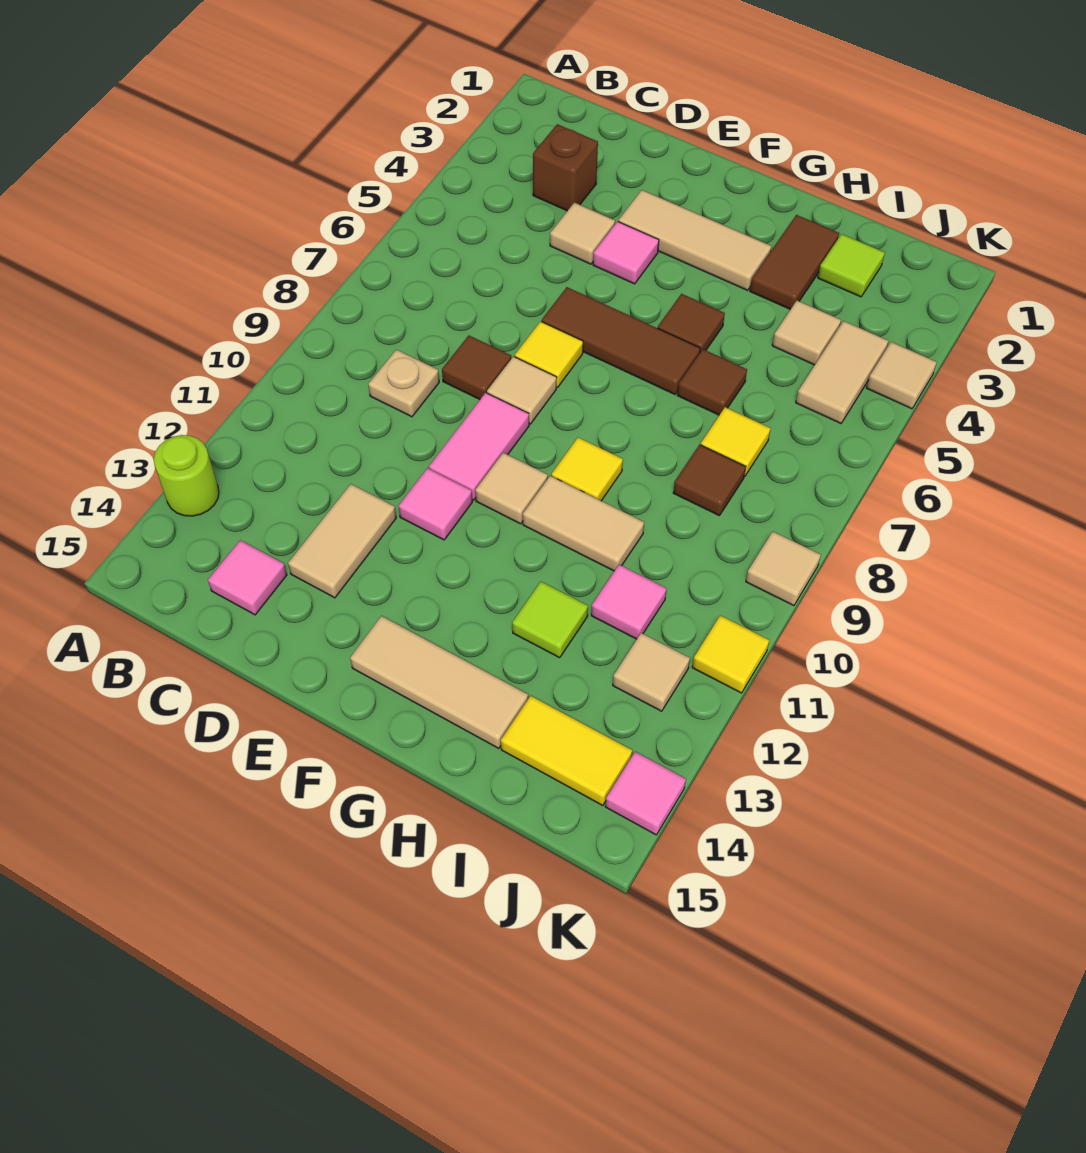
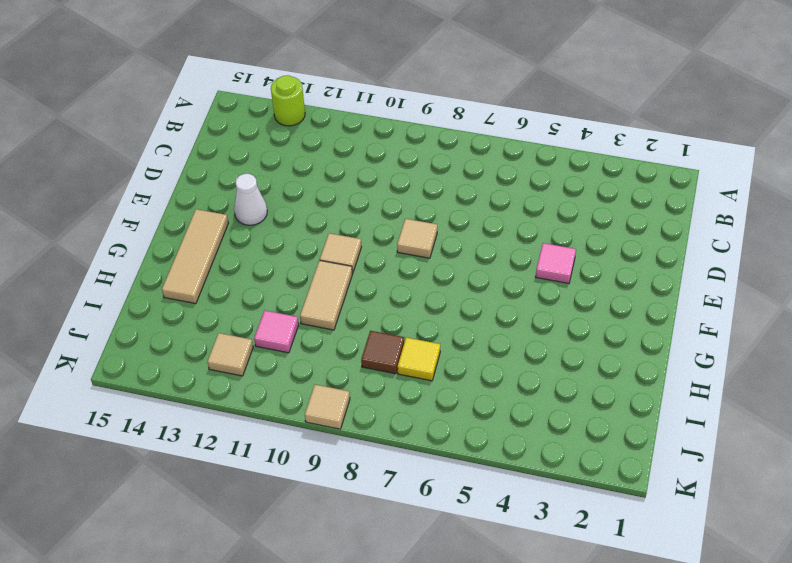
white cone E13 level 1 -> none
none -> brown brick C3 level 1
none -> tan plate C9 level 1
none -> pink tile C14 level 1
none -> tan tile D4 level 1

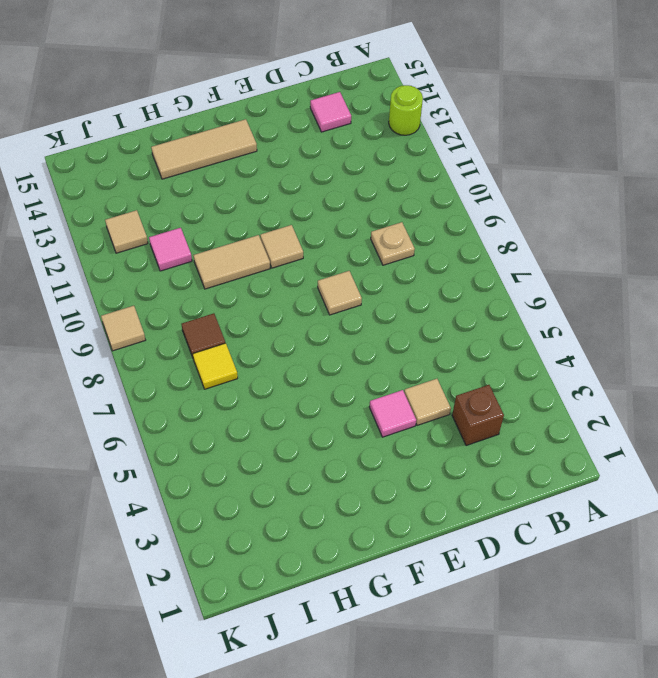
none -> brown tile D8 level 1
none -> tan tile D12:D13 level 1
none -> tan tile E3:G3 level 1
none -> brown tile E6:G6 level 1

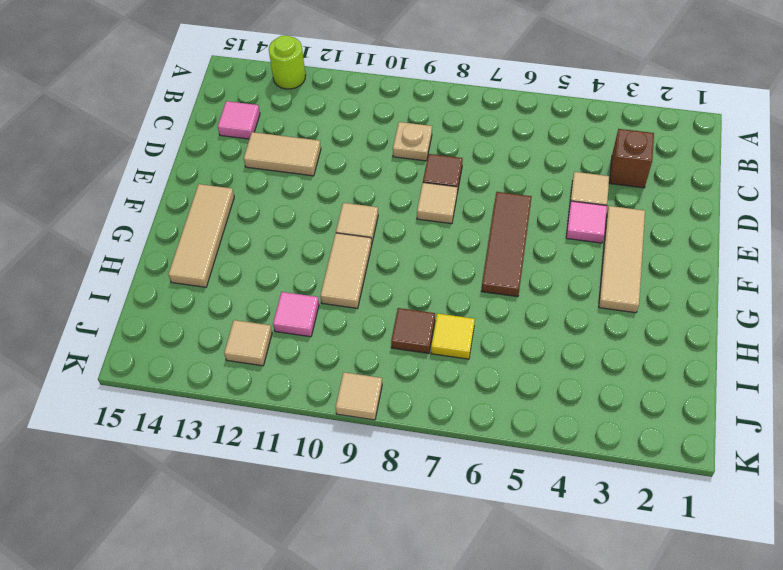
none -> yellow tile E7 level 1
none -> pink tile E9:E10 level 1
none -> pink tile E11 level 1
none -> brown tile G5 level 1

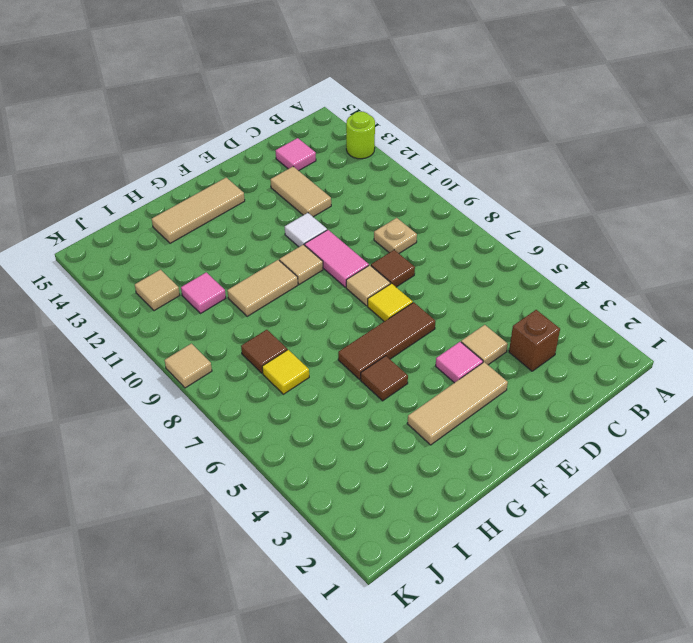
white tile E11 level 1 -> pink tile E11 level 1
none -> yellow tile G9 level 1
none -> brown tile H2:H3 level 1
none -> brown tile H6 level 1
none -> lime tile H12 level 1

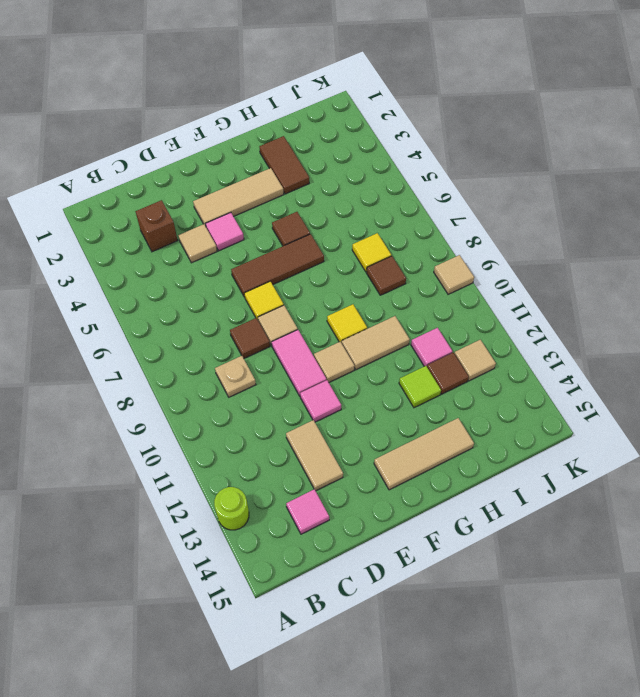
brown tile I12 level 1 -> brown tile H6 level 1
none -> lime tile I2 level 1
none -> tan tile I4 level 1
none -> yellow tile I14:J14 level 1
none -> tan tile J4:J5 level 1

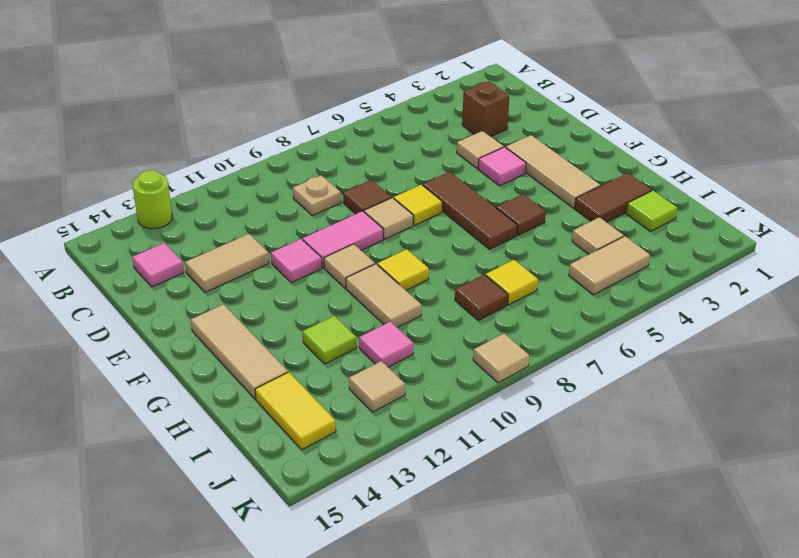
none -> brown tile H6 level 1
none -> tan tile K4 level 1
none -> yellow tile K11 level 1
none -> pink tile K14 level 1

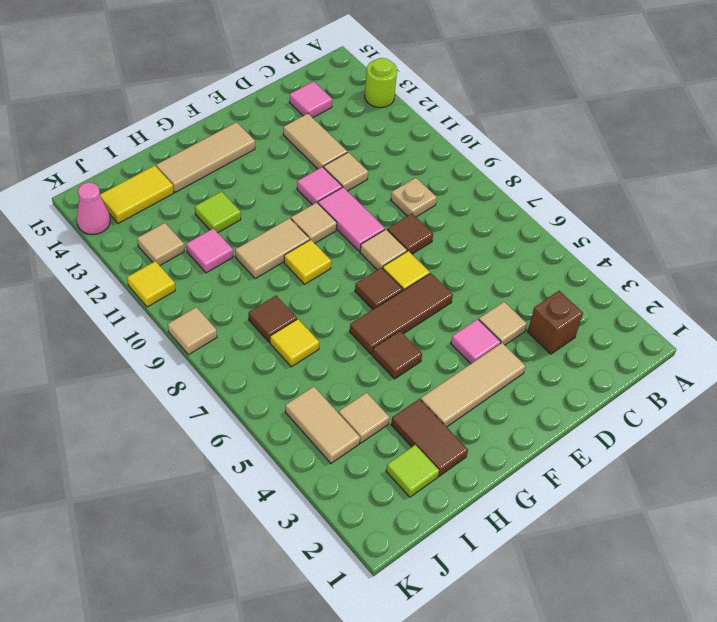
tan tile D11 level 1 -> tan tile K4 level 1
brown tile F7 level 1 -> brown tile H6 level 1
pink cone K14 level 1 -> pink tile K14 level 1

